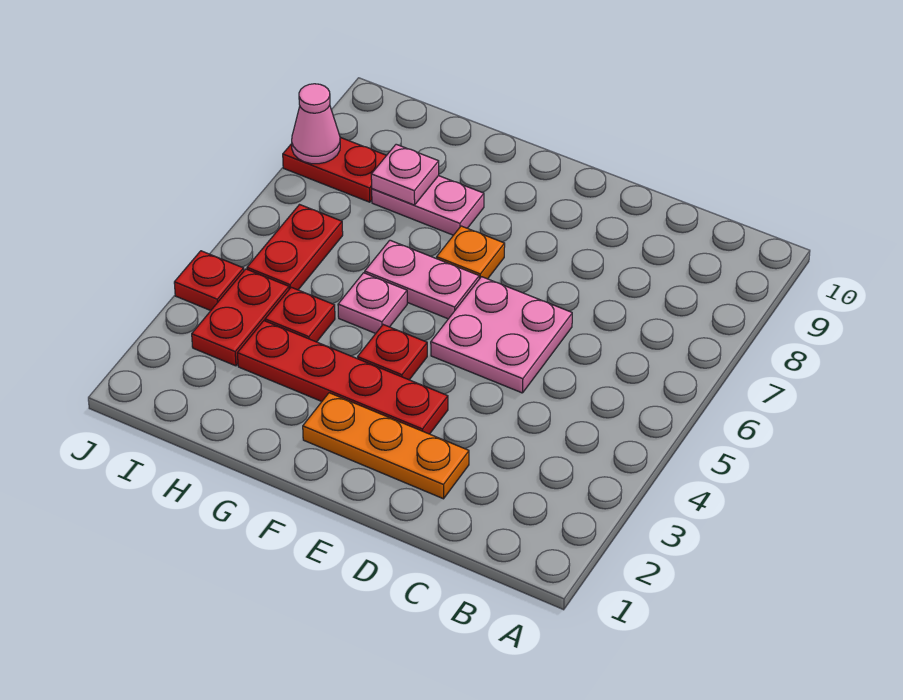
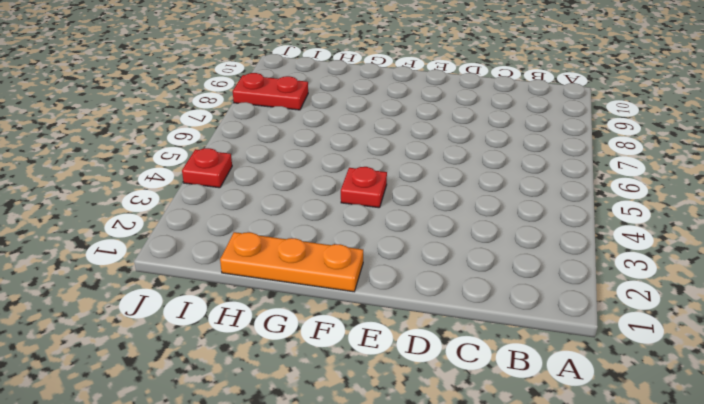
orange plate F1:H1 level 1 -> orange plate D2:F2 level 1
none -> pink plate D5:E6 level 1
none -> red plate E3:H3 level 1
none -> pink plate F6:G6 level 1

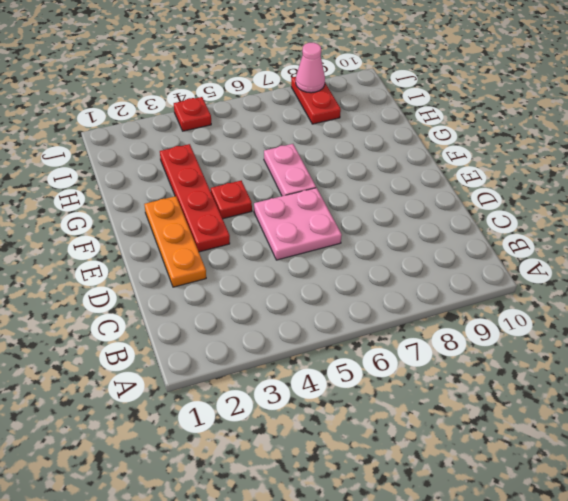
none -> orange plate F7 level 1
none -> pink plate G5 level 1
none -> pink plate G8:H8 level 1

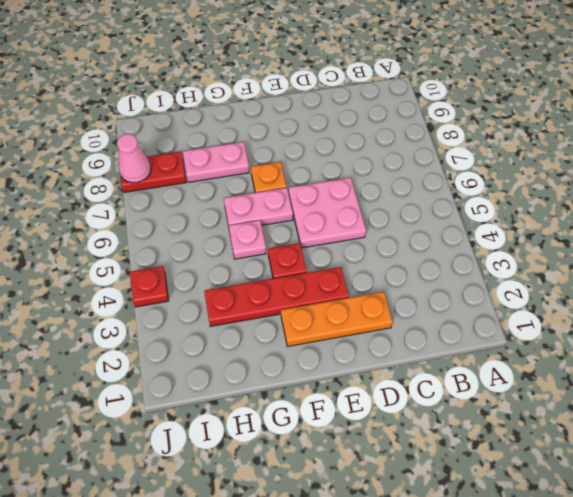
none -> red plate H4 level 1
none -> red plate I3:I4 level 1
none -> red plate I5:I6 level 1

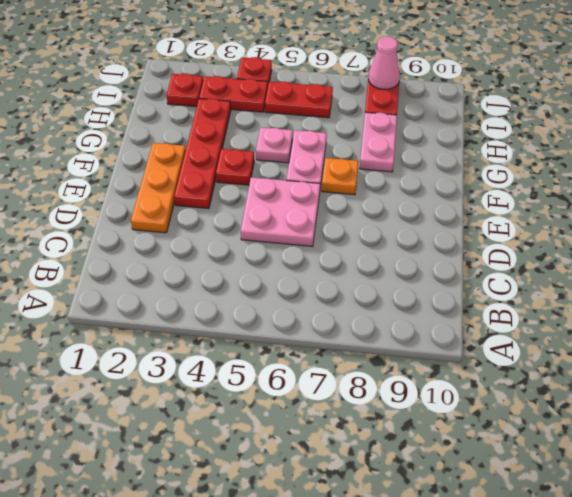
red plate I2 level 1 -> red plate H4 level 1
none -> pink plate H8 level 2

